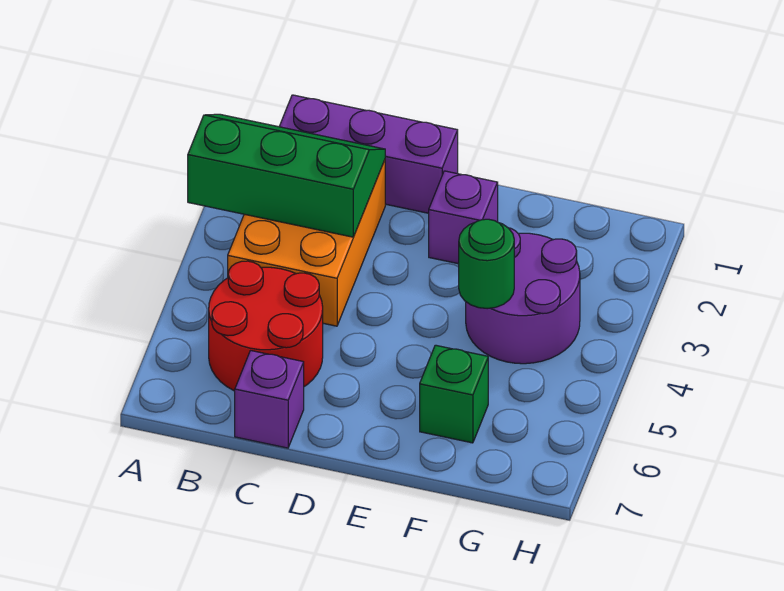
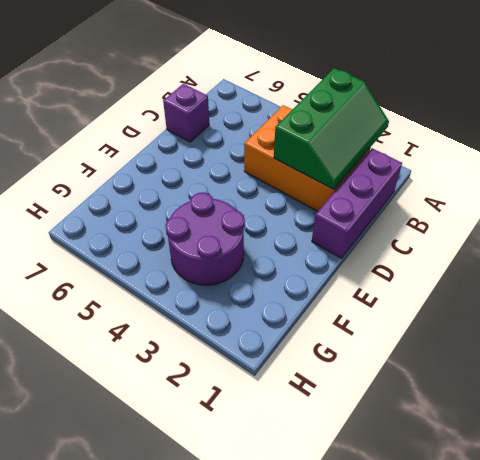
none -> red round brick B5:C6 level 1
none -> purple brick E2 level 1

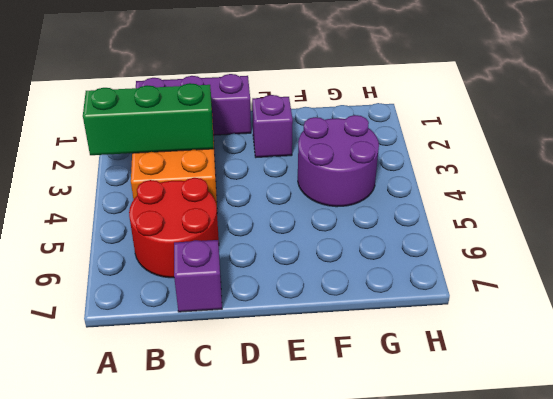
none -> green brick F6 level 1
none -> green round brick F4 level 2

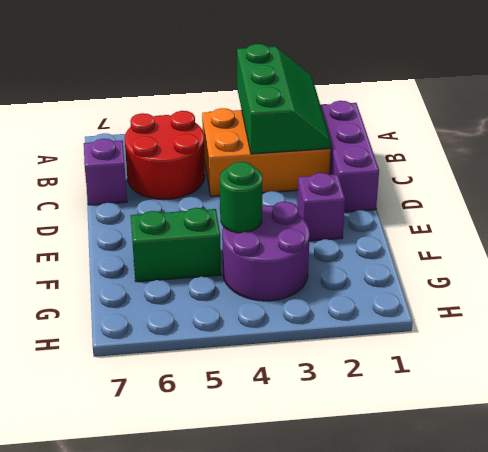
green brick F5:F6 level 1 -> green brick F6 level 1

